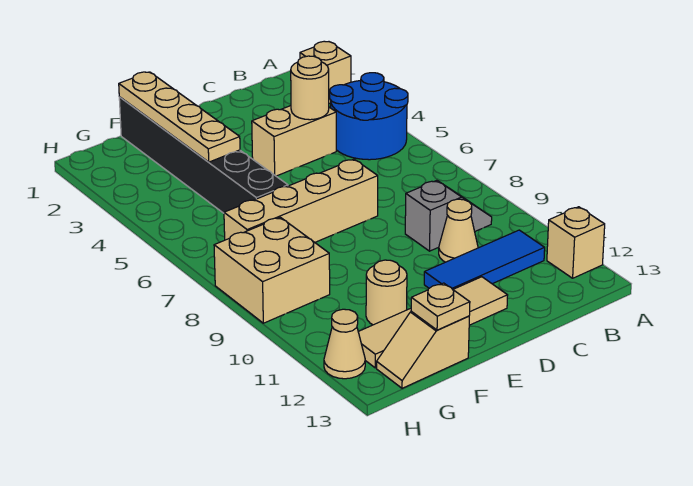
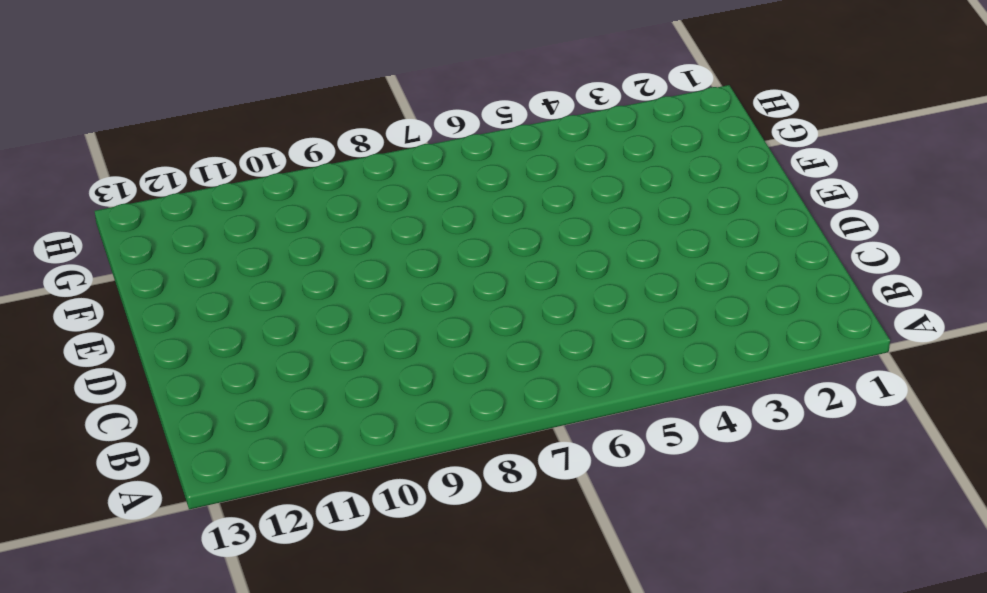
none -> tan brick A2 level 1
none -> blue round brick A4:B5 level 1
none -> tan brick A12 level 1

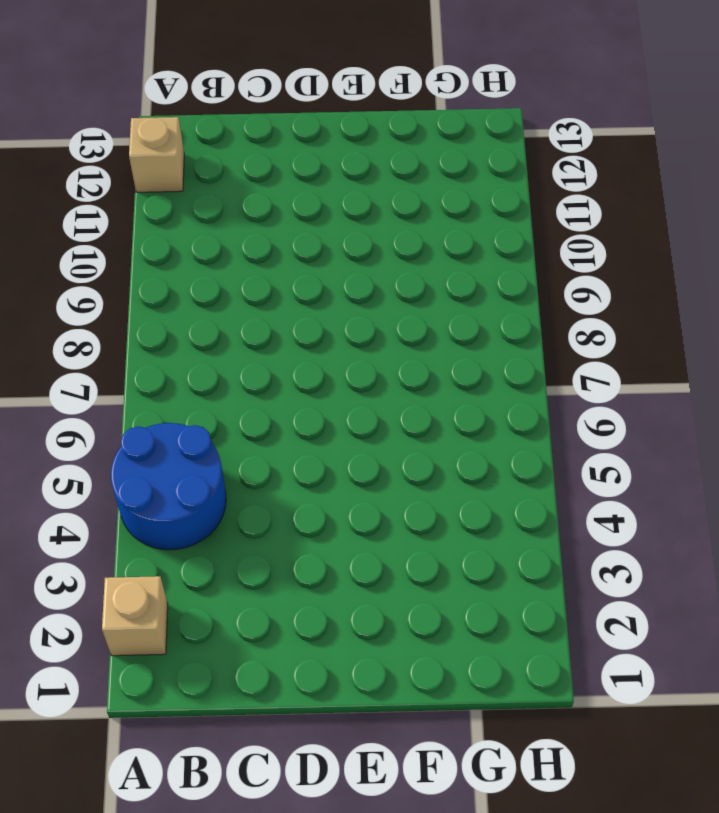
none -> grey slope B9:C9 level 1 top C
none -> blue tile B11:D11 level 1
none -> tan brick C4:D4 level 1

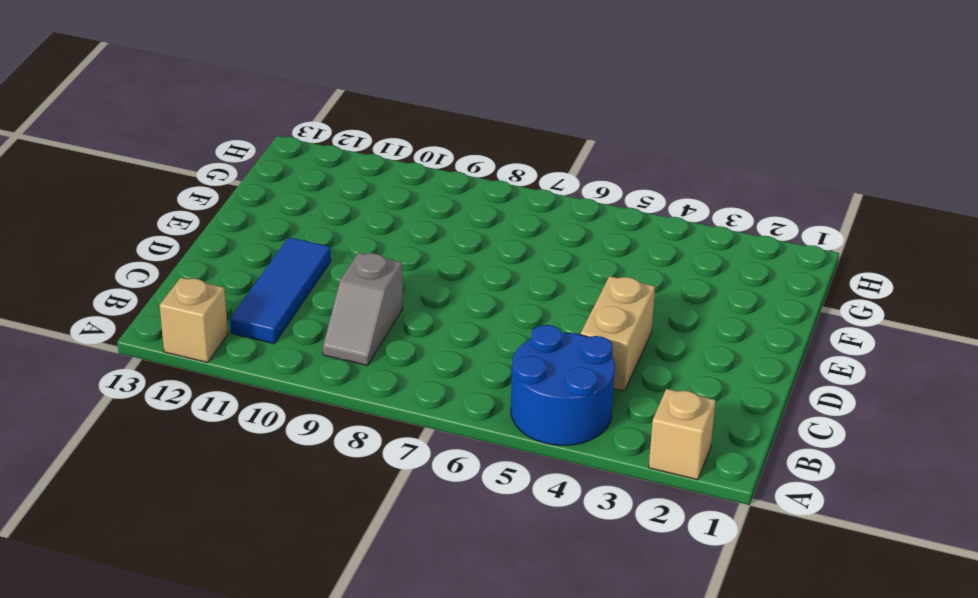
none -> tan cone C10 level 1
none -> tan brick D7:G7 level 1
none -> tan tile D12:G12 level 1

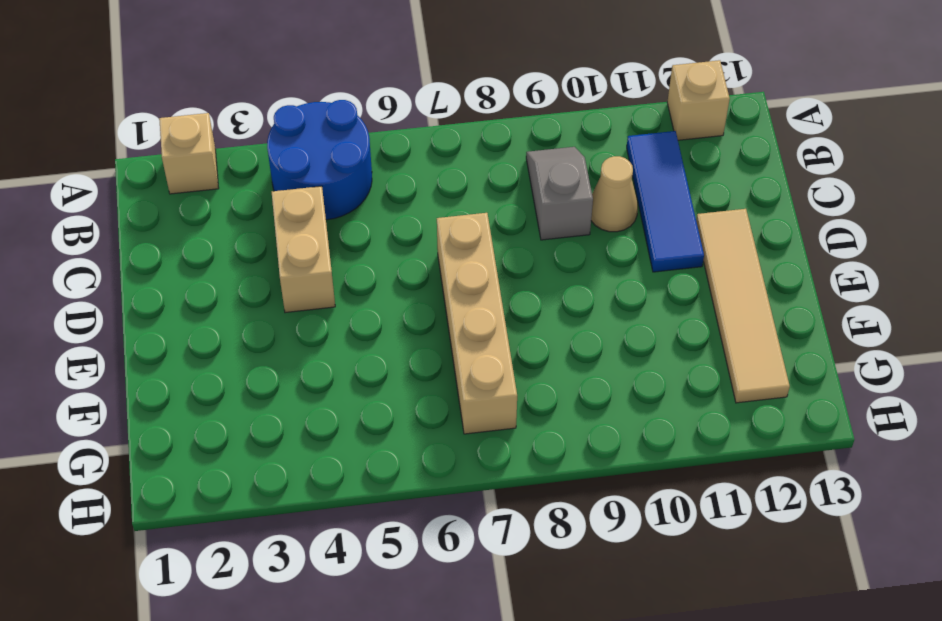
none -> black brick F1:F6 level 1
none -> tan round brick F11 level 1
none -> tan slope F13:G13 level 1 top F

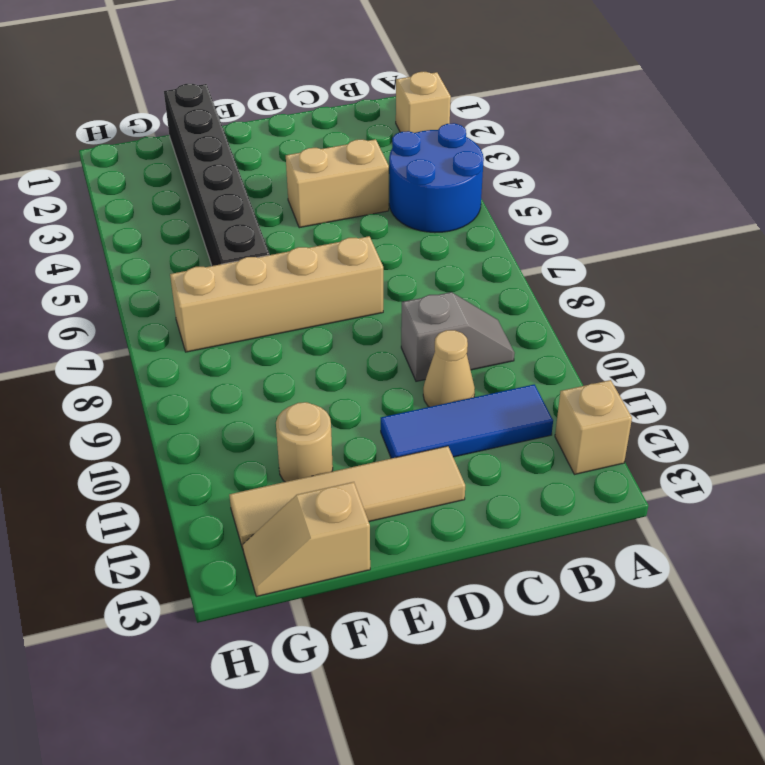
none -> tan brick G8:H9 level 1
none -> tan cone H12 level 1
none -> tan round brick C4 level 2

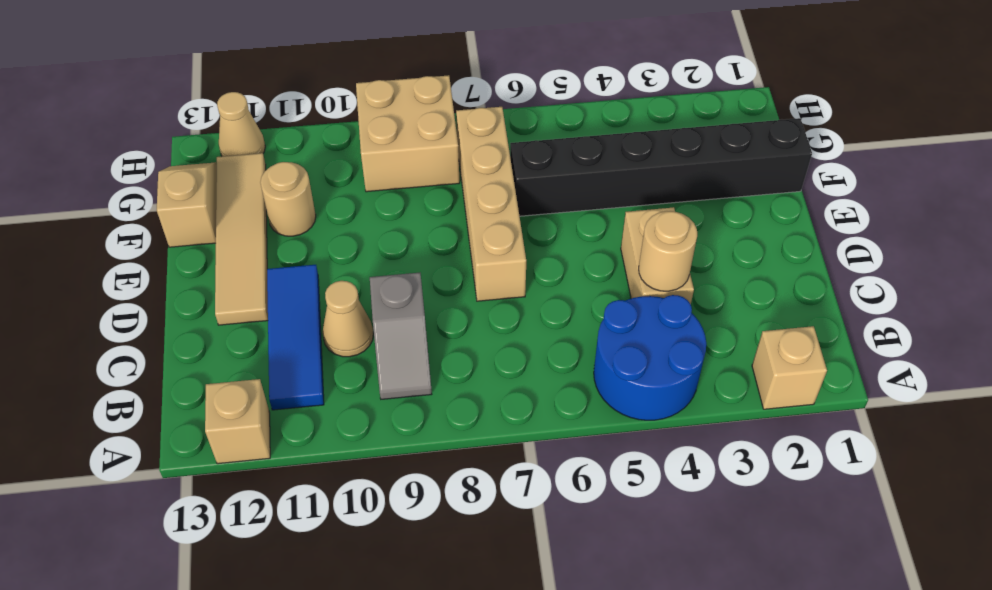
none -> tan plate F1:F4 level 2
none -> tan plate F13 level 2

